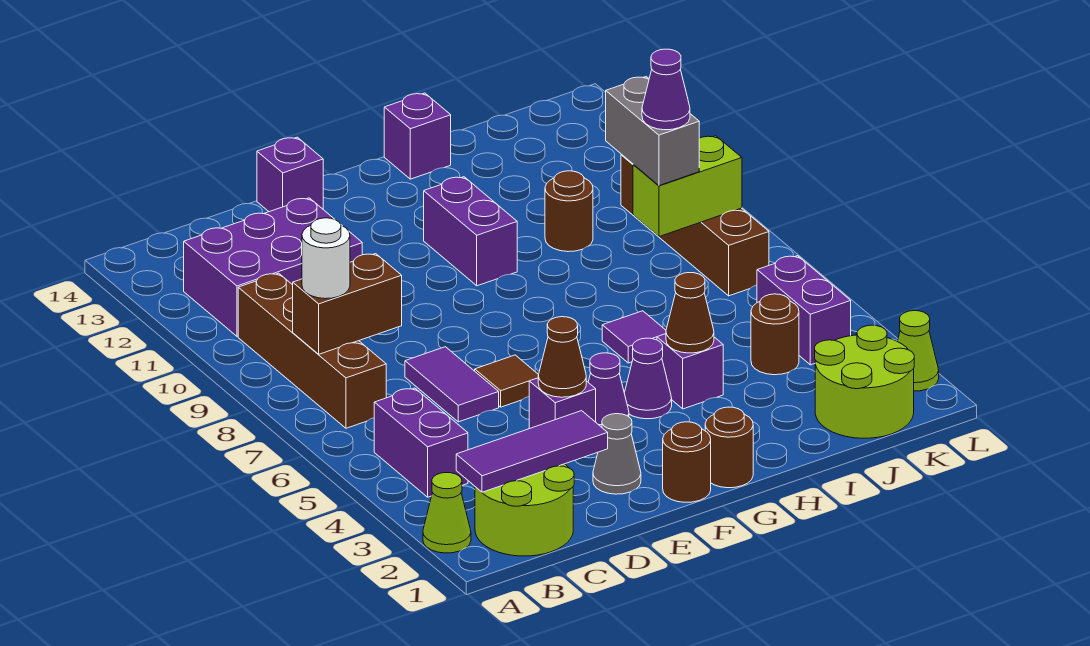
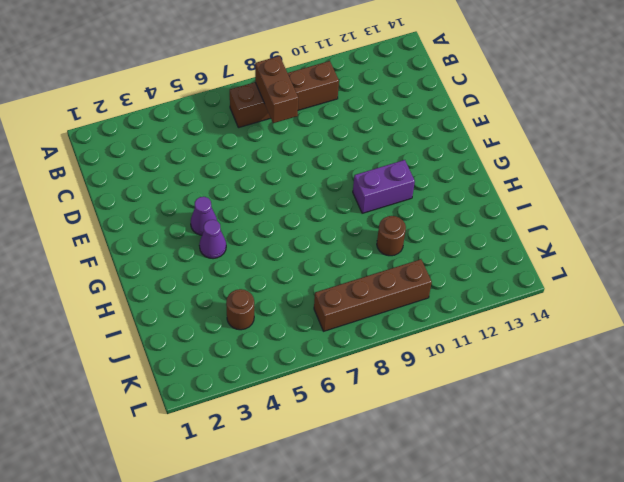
none -> lime cone A2 level 1
none -> lime round brick B1:C2 level 1
none -> purple brick B4:B5 level 1
none -> purple brick B11:D12 level 1

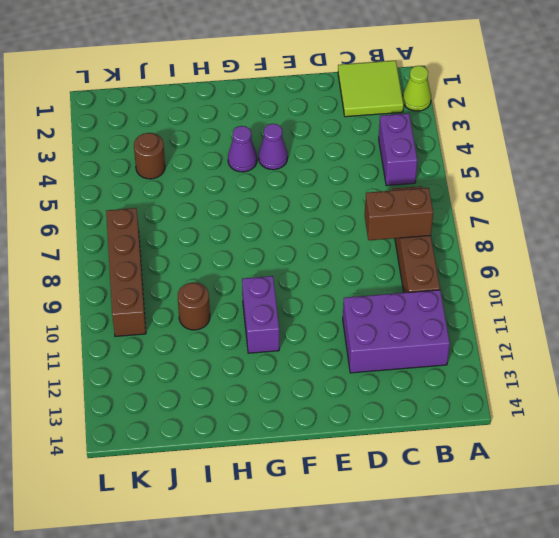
lime tile B1:C2 level 1 -> lime round brick B1:C2 level 1
none -> purple tile D6:D7 level 1
none -> grey cone E2 level 1
none -> purple brick E4 level 1
none -> brown tile E6 level 1

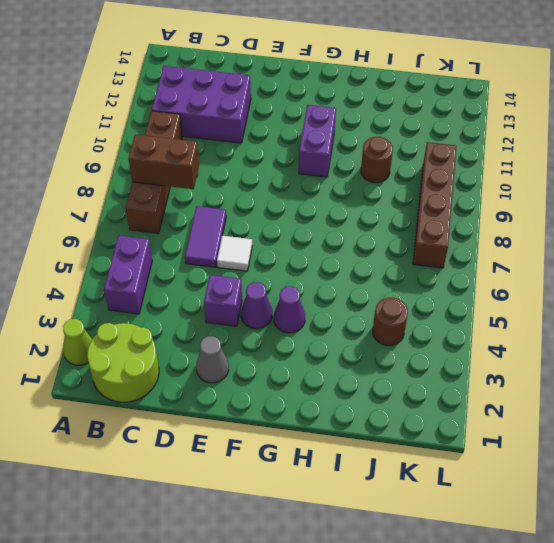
white tile E6 level 1 -> brown tile E6 level 1
none -> purple brick E14 level 1
none -> brown round brick F1 level 1
none -> brown round brick G1 level 1
none -> purple brick H4 level 1

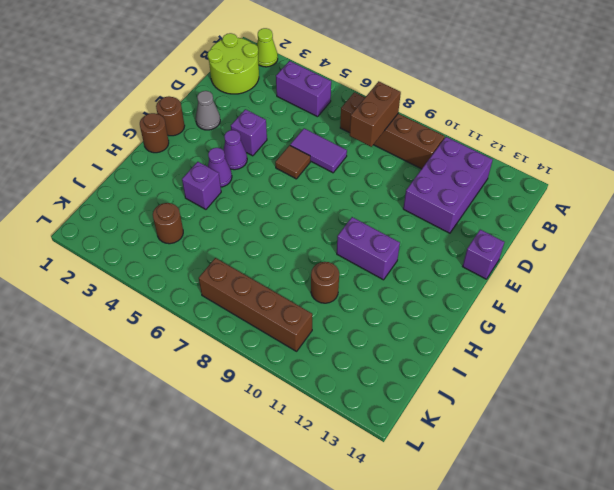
none -> purple tile H6 level 1
none -> purple brick H14 level 1
none -> lime round brick J1:K2 level 1
none -> purple brick K4:K5 level 1

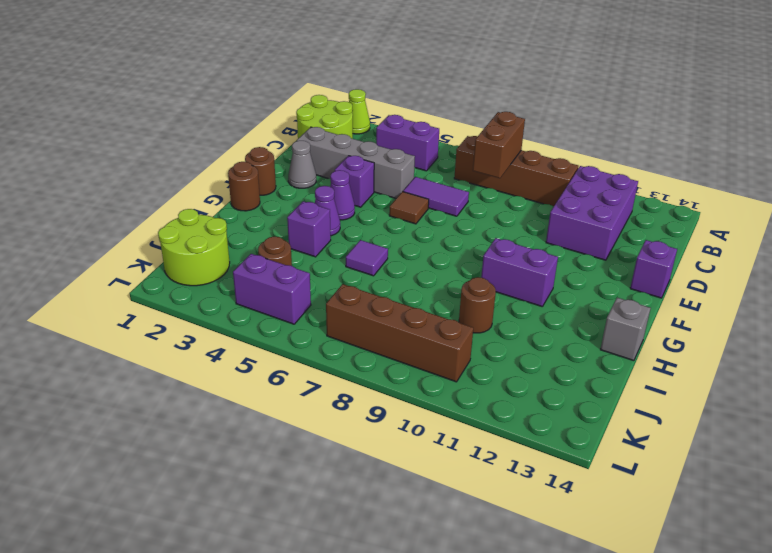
grey brick D2:D5 level 1 -> none
grey brick H14 level 1 -> purple brick H14 level 1
none -> lime cone L2 level 1
none -> purple tile B2:D2 level 2
none -> brown cone E4 level 2
none -> brown cone H4 level 2

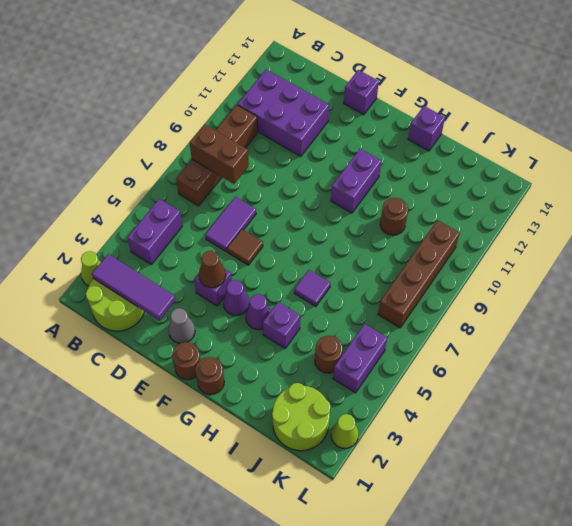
none -> brown cone H4 level 2
none -> lime brick J8:K8 level 2
none -> white round brick B8 level 3
none -> grey brick J8:J9 level 3

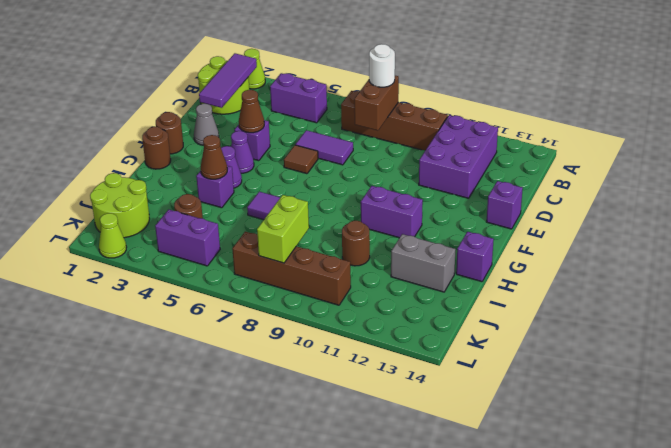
grey brick I12:I13 level 1 -> grey brick J8:J9 level 3
none -> purple cone J8 level 4

